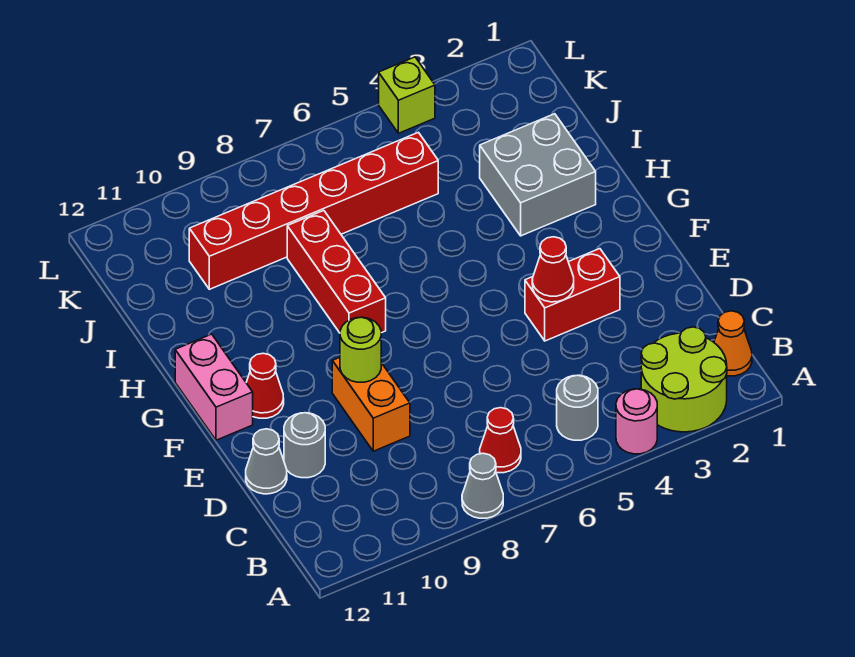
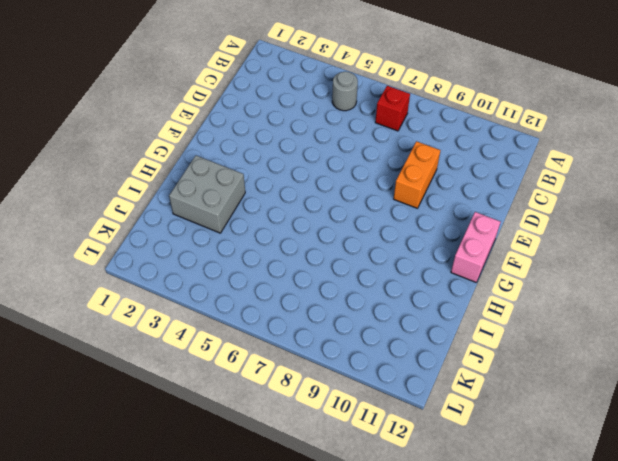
red brick B7 level 1 -> red cone B7 level 1
none -> lime round brick A2:B3 level 1
none -> pink round brick A4 level 1
none -> grey cone A8 level 1

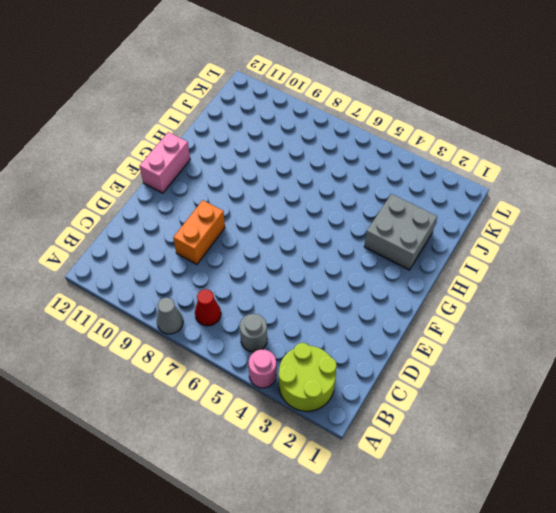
none -> orange cone B1 level 1
none -> grey round brick D11 level 1
none -> grey cone D12 level 1

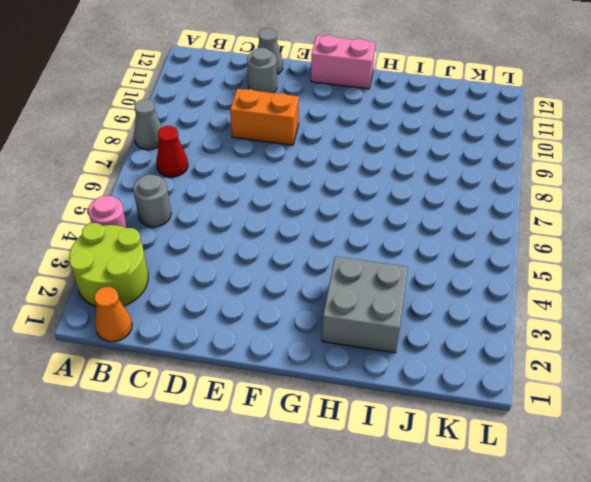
none -> red brick E3:E4 level 1
none -> red cone F11 level 1
none -> red brick G8:I8 level 1

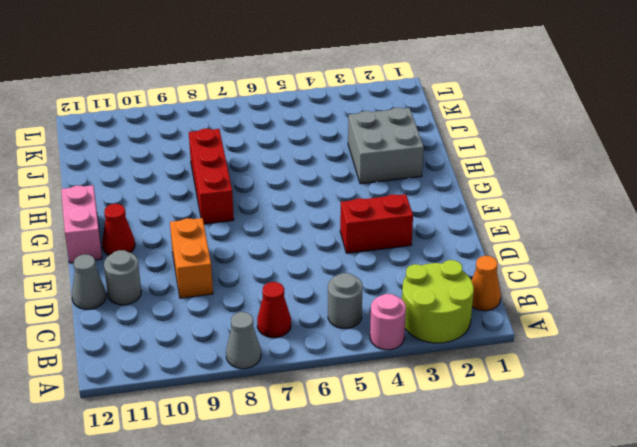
none -> red brick J5:J10 level 1
none -> lime brick L4 level 1
none -> red cone E4 level 2

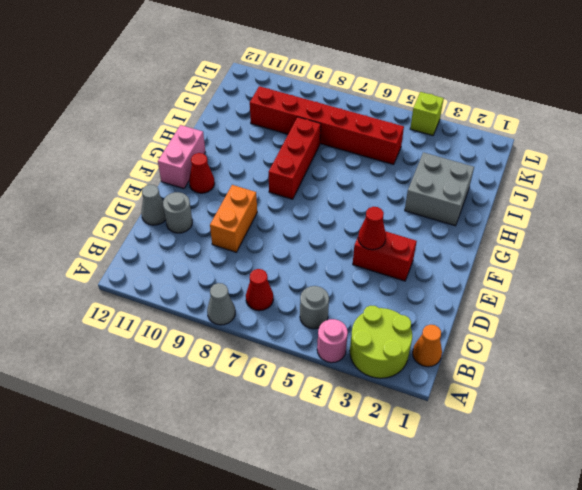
none -> lime round brick E9 level 2

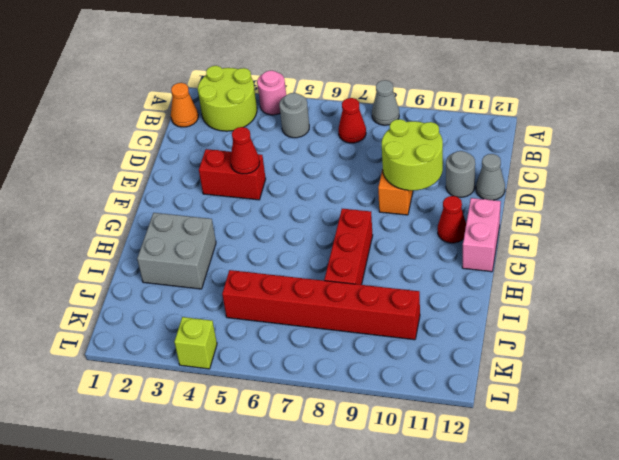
lime round brick D9:E10 level 2 -> lime round brick E9 level 2

